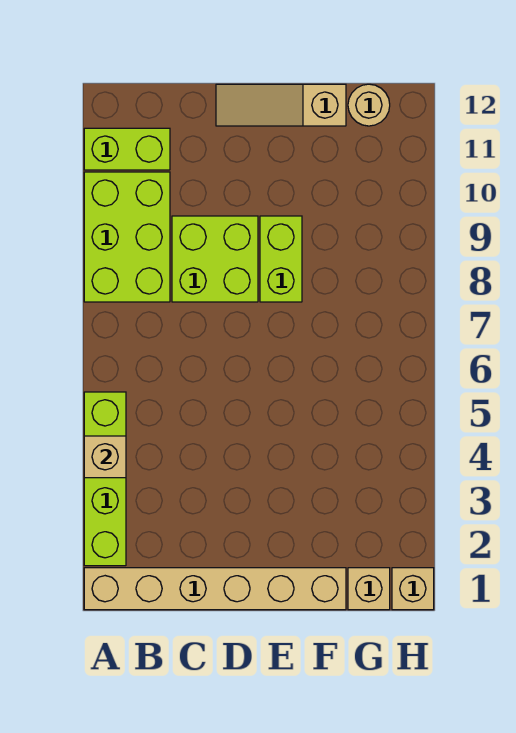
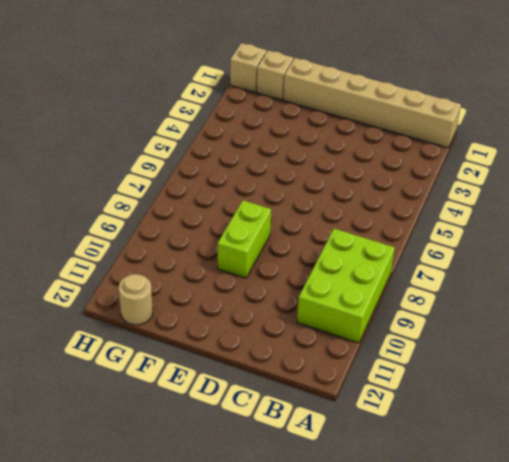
none -> lime brick A2:A5 level 1
none -> lime brick A11:B11 level 1

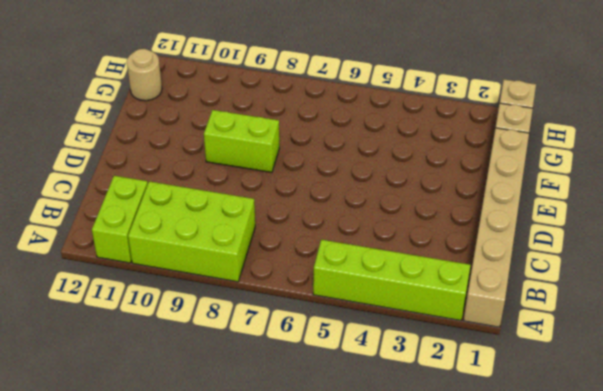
none -> lime brick C8:D9 level 1
none -> tan slope D12:F12 level 1 top F

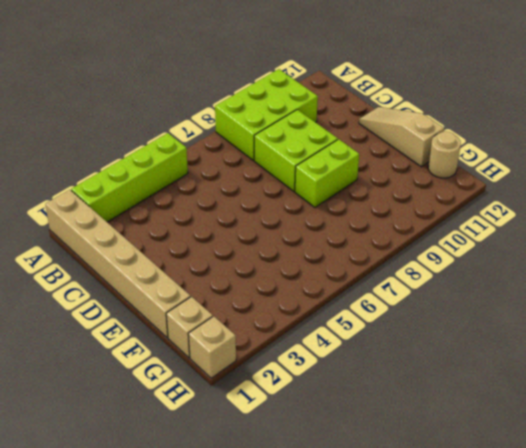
none -> lime brick A11:B11 level 1
none -> tan brick A4 level 2

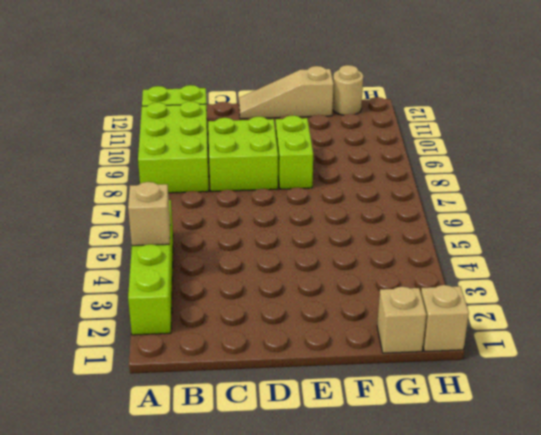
none -> tan brick A1:F1 level 1

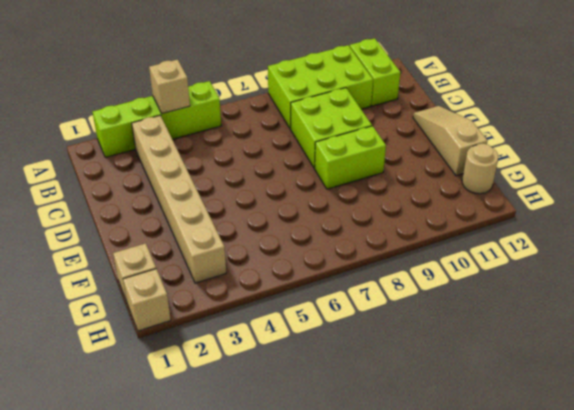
tan brick B3:G3 level 1 -> tan brick A1:F1 level 1

